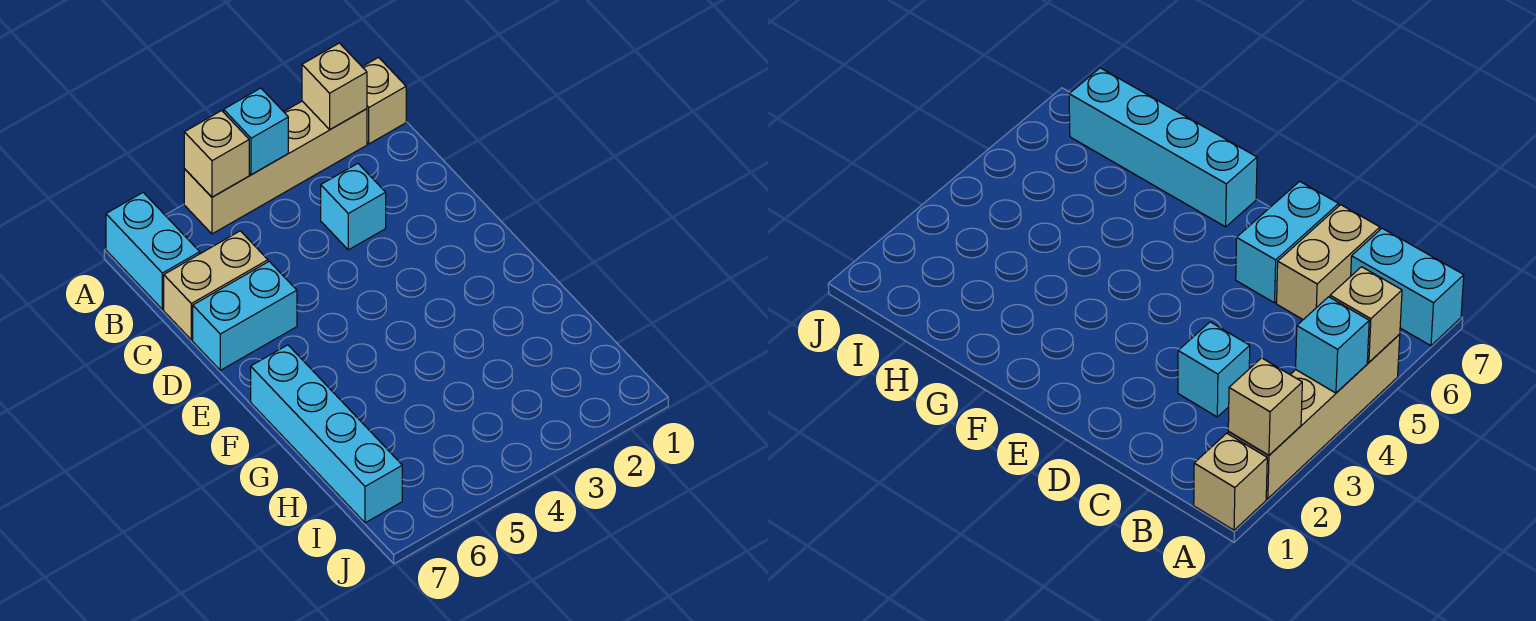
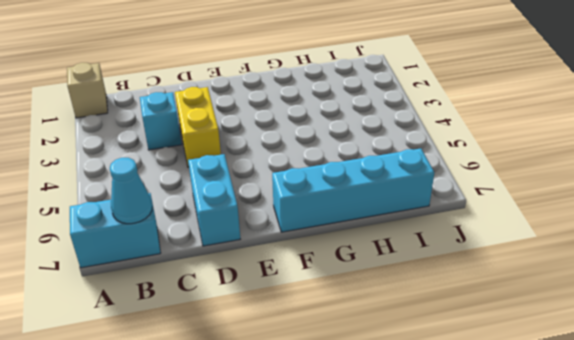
cyan cone B7 level 2 -> none
yellow brick D3:D4 level 1 -> none
none -> tan brick A2:A5 level 1
none -> tan brick C6:C7 level 1

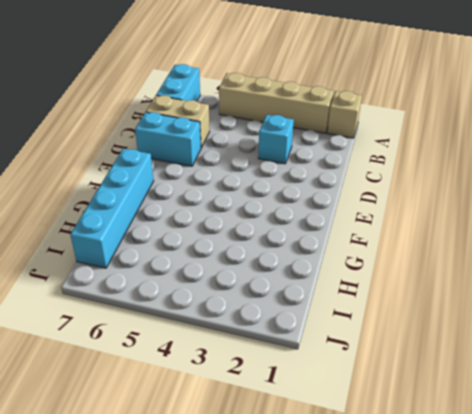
none -> tan brick A2 level 2
none -> cyan brick A4 level 2

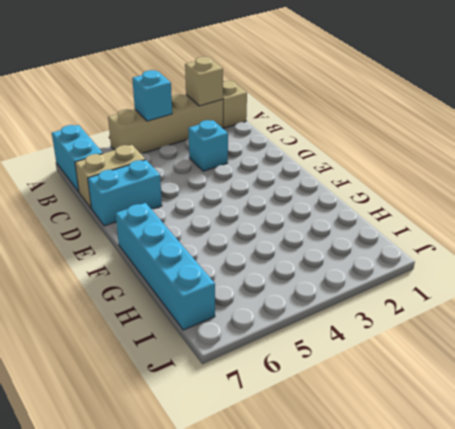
none -> tan brick A5 level 2

